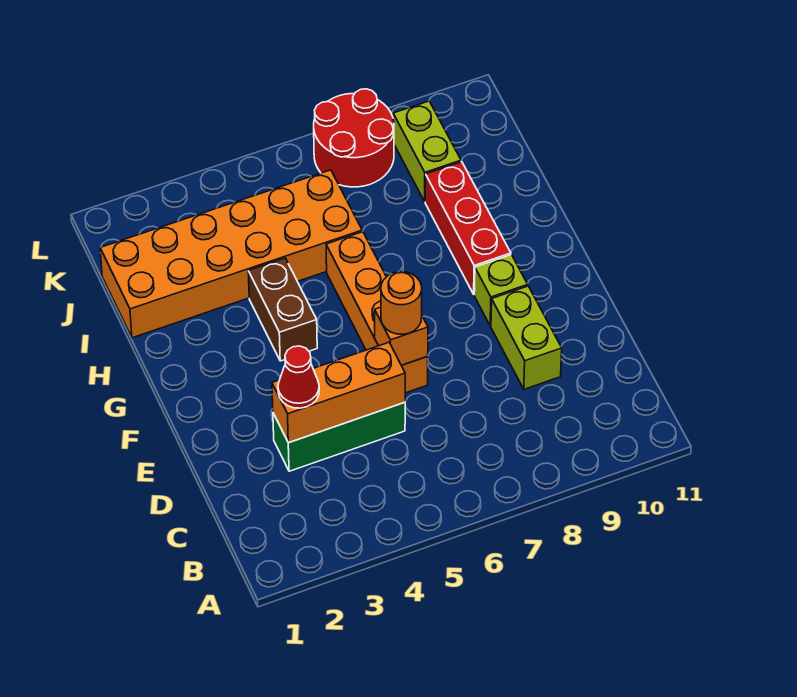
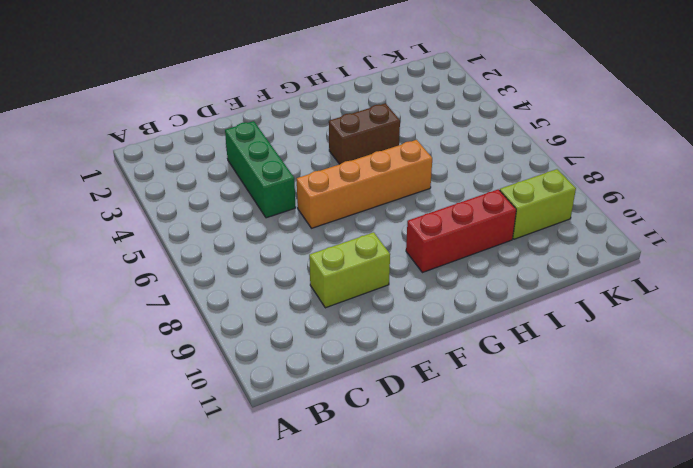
none -> lime brick F9 level 1
none -> orange brick I1:J6 level 1
none -> red round brick K7:L8 level 1

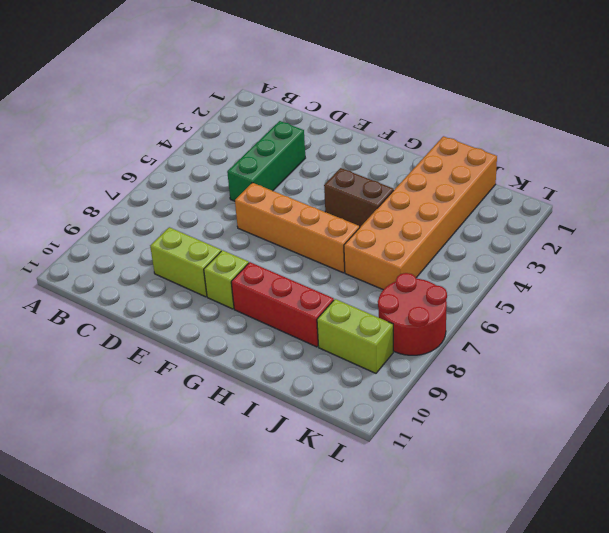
none -> orange brick D3:D5 level 2
none -> orange brick E6 level 2
none -> red cone D3 level 3

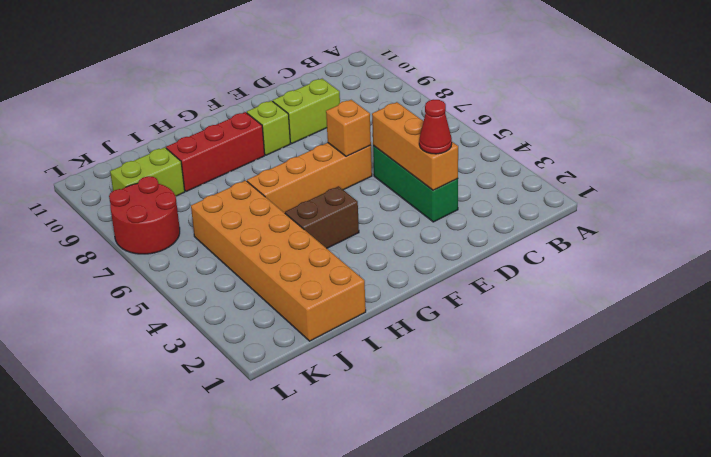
none -> orange round brick E6 level 3

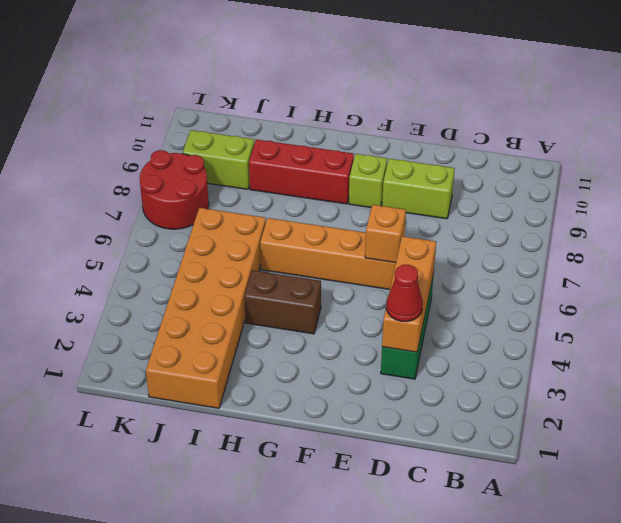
none -> orange round brick E6 level 3

